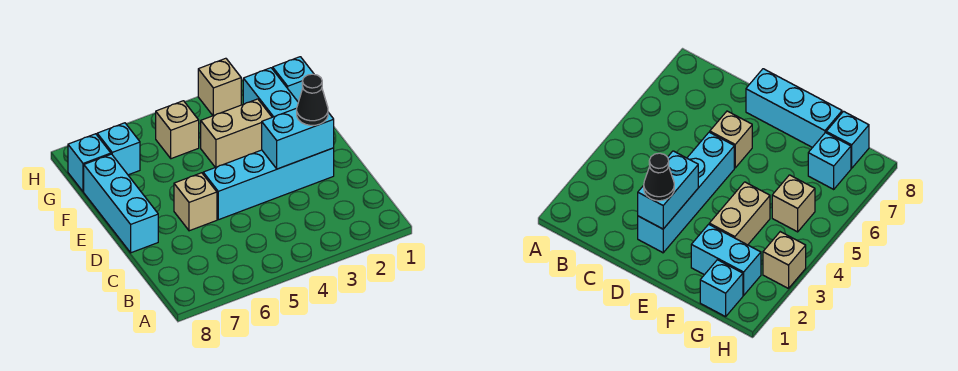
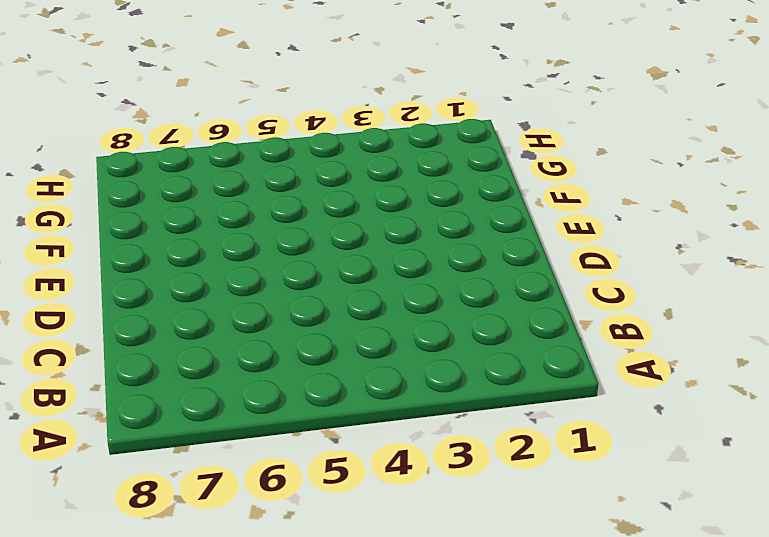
none -> cyan brick D2:D5 level 1
none -> tan brick D6 level 1
none -> cyan brick D8:F8 level 1

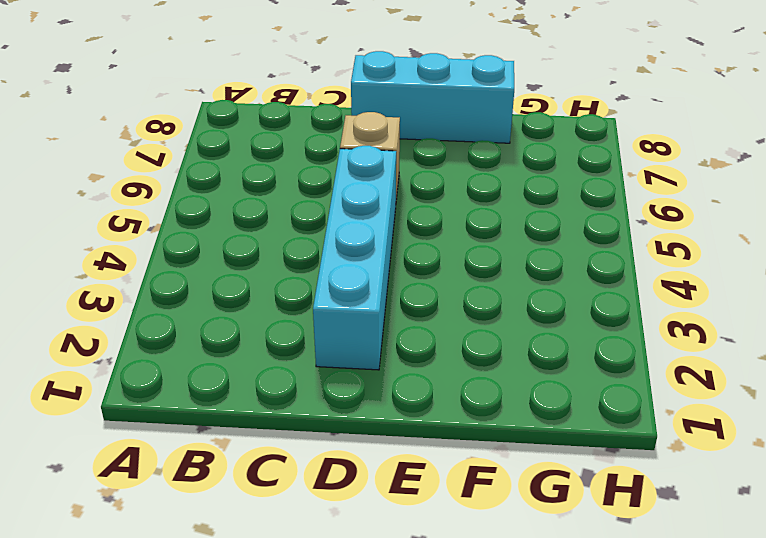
none -> cyan brick F2:G2 level 1
none -> tan brick F3:F4 level 1
none -> cyan brick G1 level 1

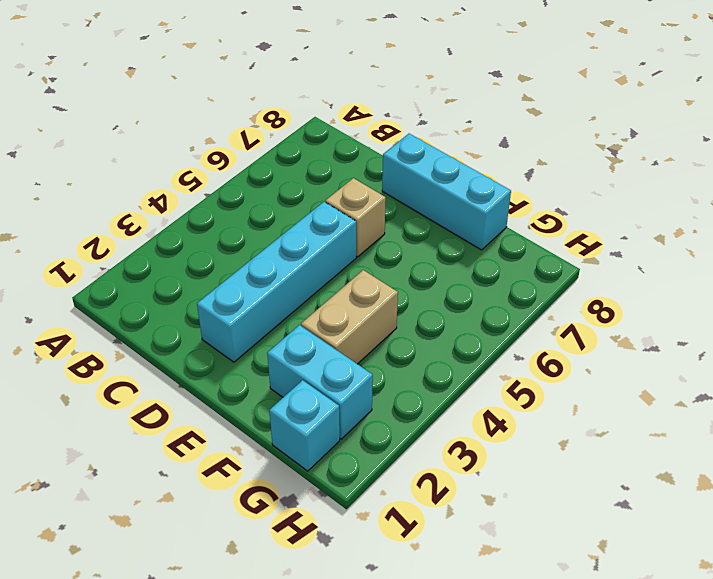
none -> tan brick G5 level 1
none -> cyan brick G7 level 1
none -> cyan brick G8 level 1

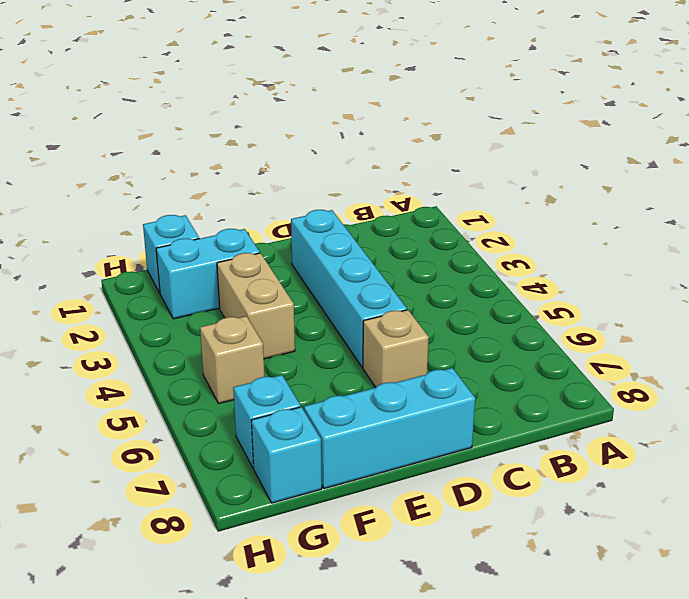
none -> tan brick H3 level 1
none -> cyan brick D2:D3 level 2
none -> black cone D2 level 3

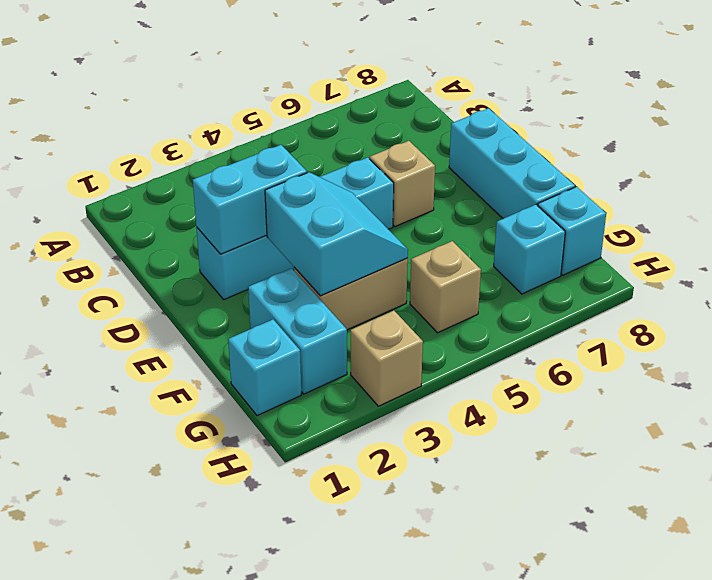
cyan slope E3:F4 level 2 top 3 -> none
none -> black cone D2 level 3

